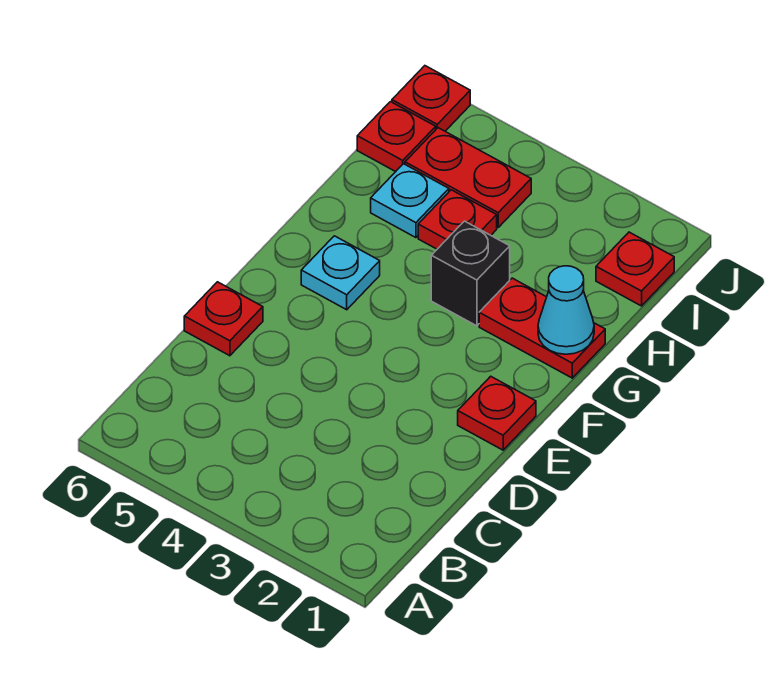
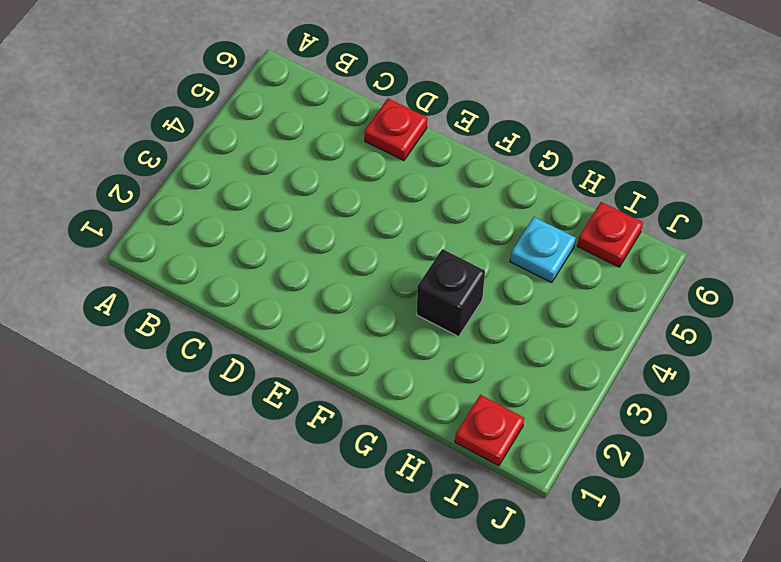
none -> red plate E1 level 1
none -> cyan plate F5 level 1
none -> red plate G1:G2 level 1

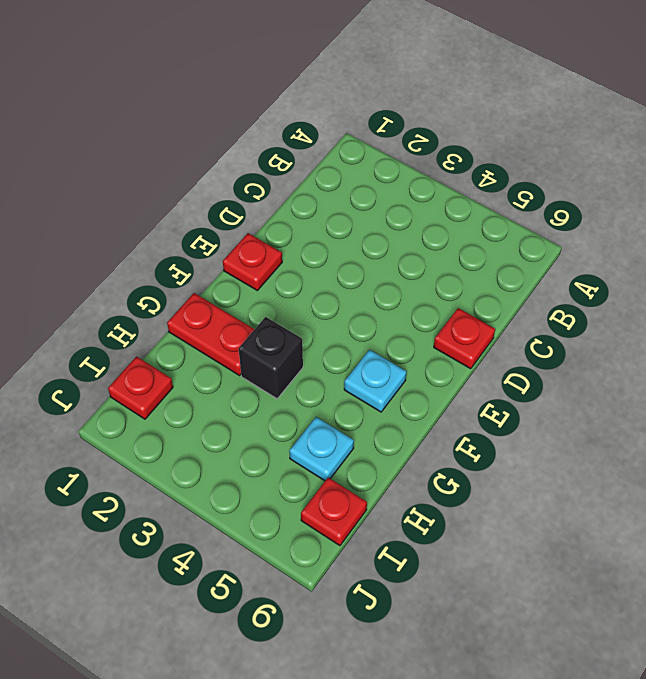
none -> red plate H4 level 1
none -> red plate I4:I5 level 1
none -> red plate J6 level 1

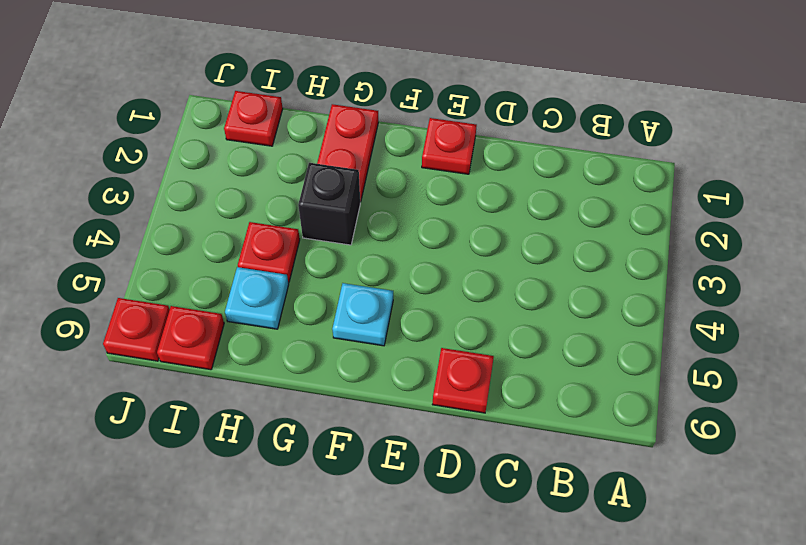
none -> red plate I4:I5 level 1
none -> cyan cone G1 level 2

